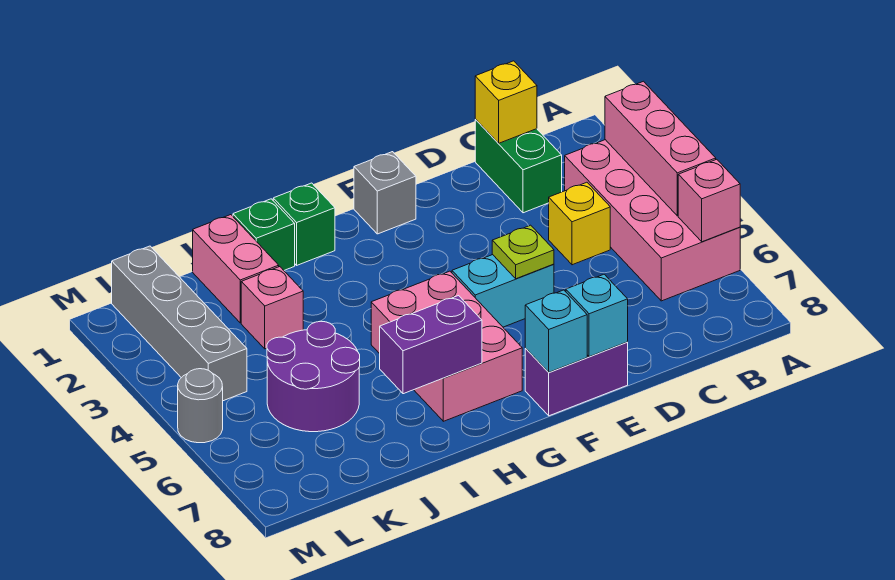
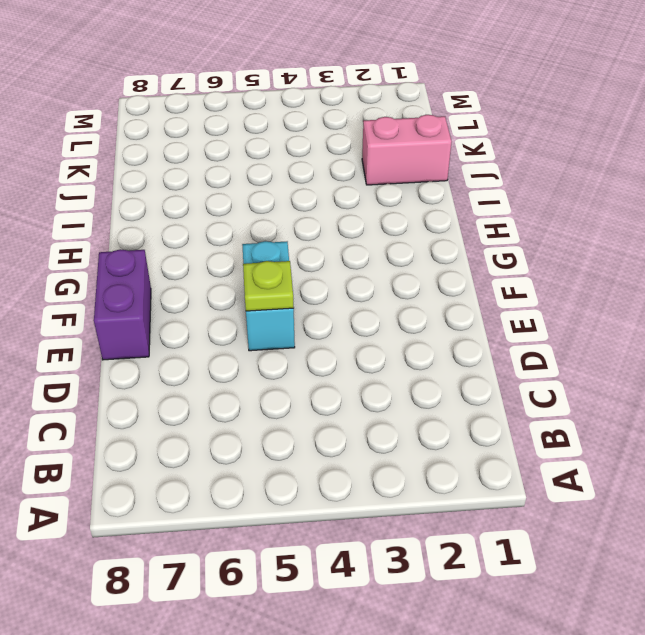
none -> pink brick A3:B6 level 1
none -> green brick C1:C2 level 1
none -> yellow brick C4 level 1

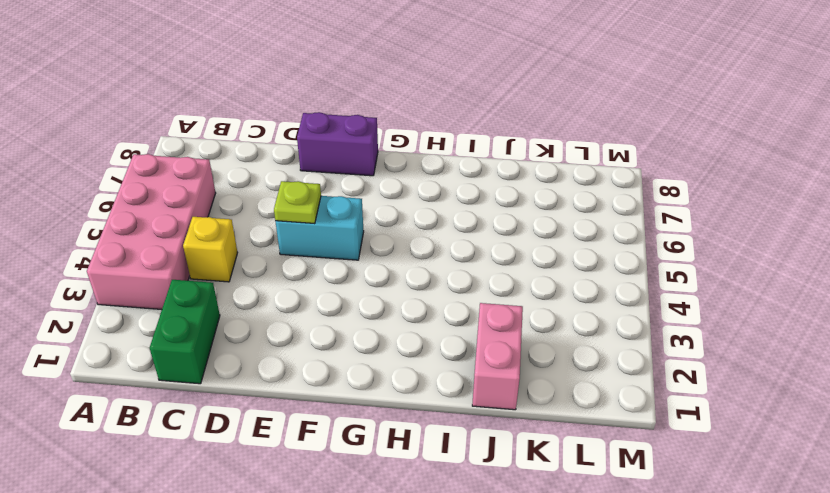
none -> grey brick F1 level 1
none -> pink brick G5:H7 level 1
none -> green brick H1 level 1

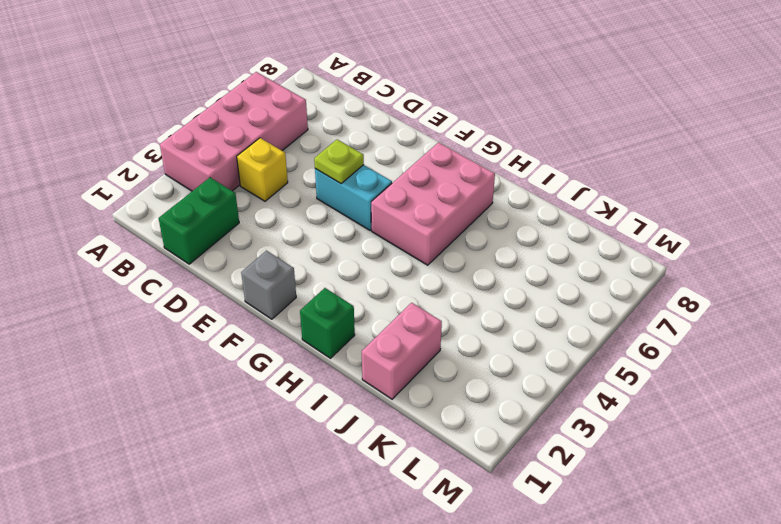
none -> purple brick E8:F8 level 1
none -> green brick I1 level 1
none -> pink brick J3 level 1

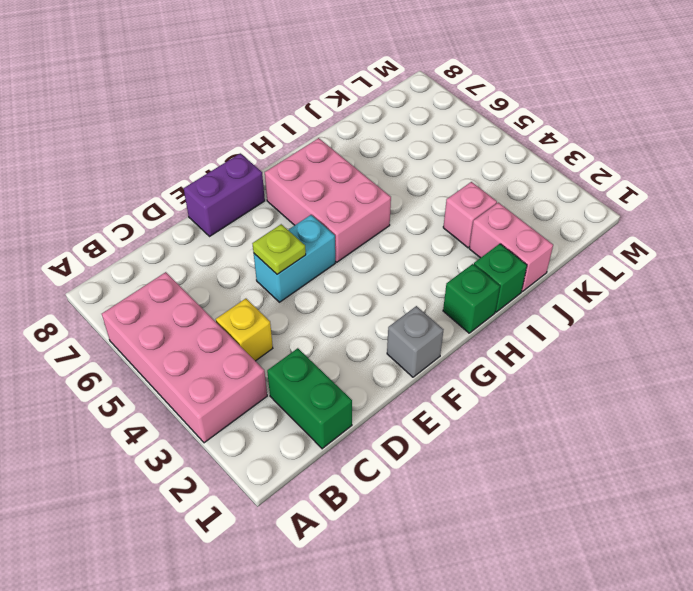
none -> purple round brick J5:K6 level 1
none -> grey brick L1:L4 level 1
none -> grey round brick M5 level 1

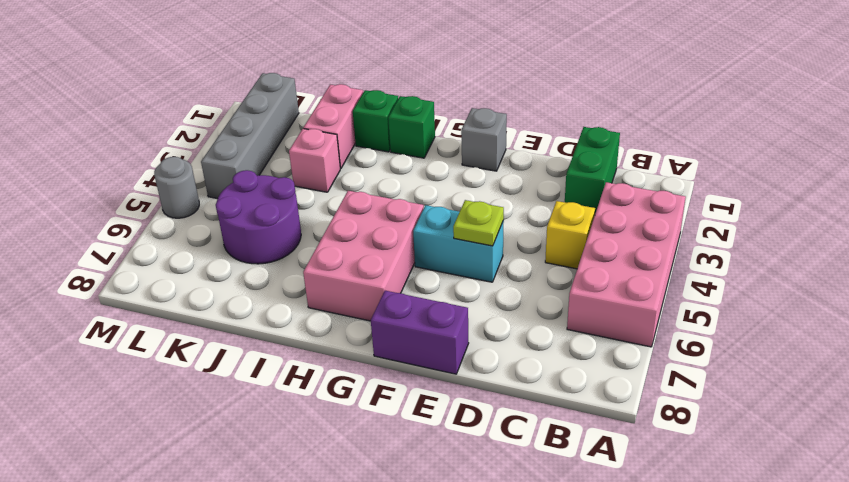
none -> pink brick A3:A5 level 2
none -> pink brick A6 level 2
none -> yellow brick C1 level 2

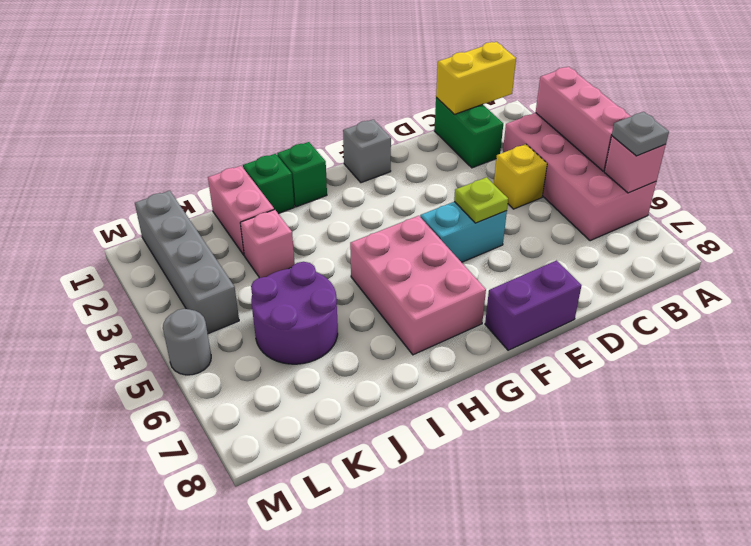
grey plate A6 level 3 -> none
yellow brick B1:C1 level 2 -> yellow brick C1 level 2
none -> cyan brick E8 level 2
none -> cyan brick F8 level 2
none -> purple brick H7:I7 level 2

